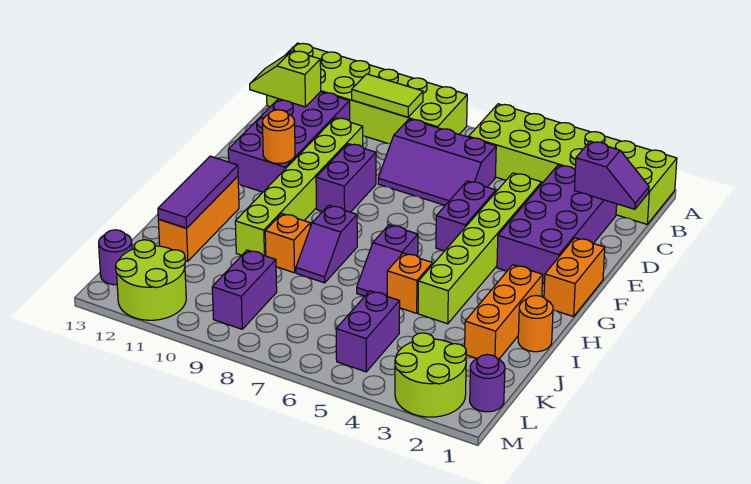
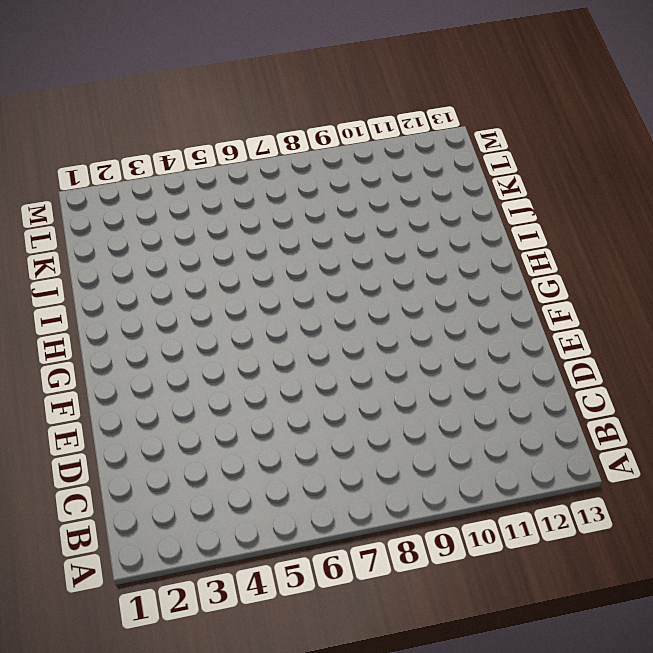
none -> lime brick A1:B6 level 1
none -> lime brick A8:B13 level 1
none -> purple brick C2:F3 level 1

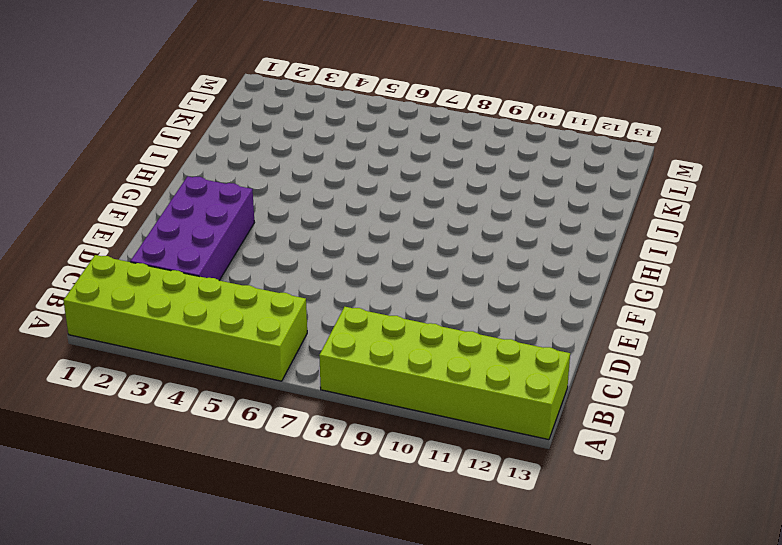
none -> purple slope C6:D8 level 1 top C
none -> purple brick C11:F12 level 1
none -> lime brick D4:I4 level 1

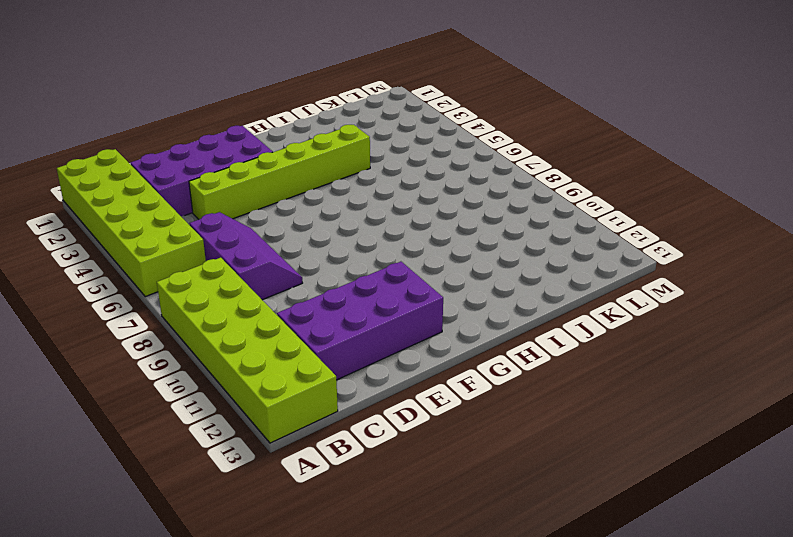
none -> lime brick D10:I10 level 1
none -> purple brick E5:F5 level 1
none -> purple brick E9:F9 level 1

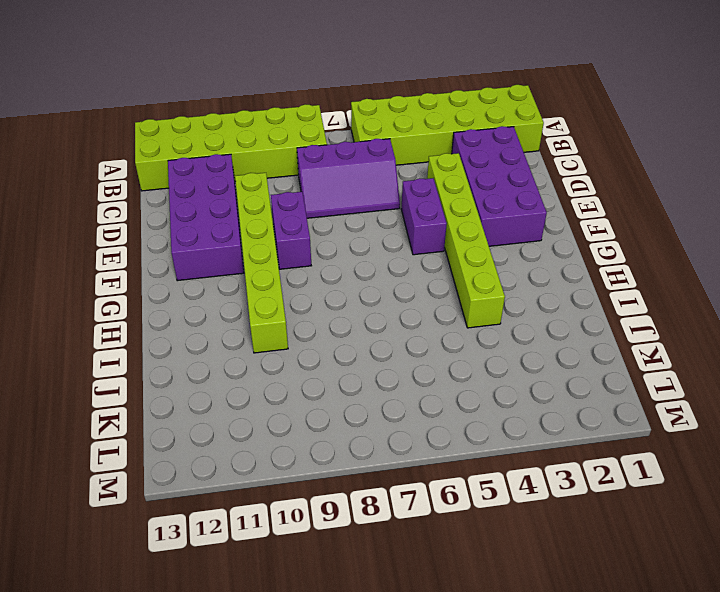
none -> orange brick F1:G1 level 1
none -> orange brick H2:J2 level 1
none -> purple slope H6:I6 level 1 top H

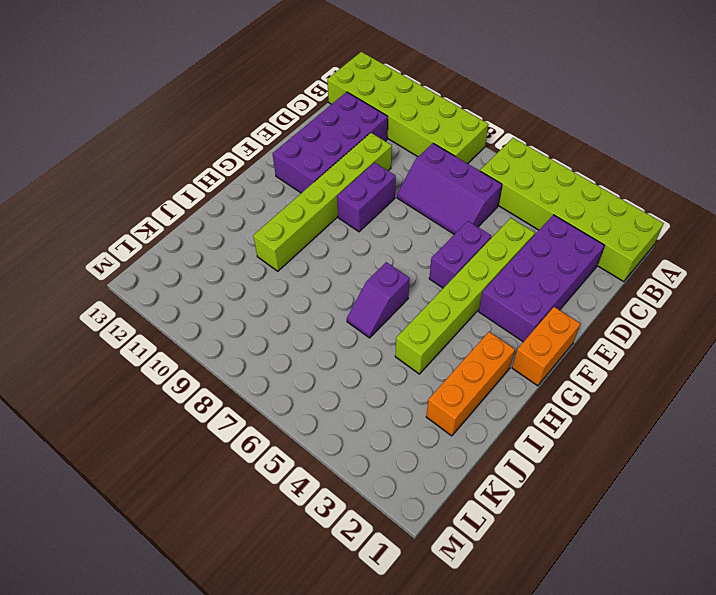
none -> purple slope H8:I8 level 1 top H
none -> orange brick H12:J12 level 1
none -> orange round brick I1 level 1

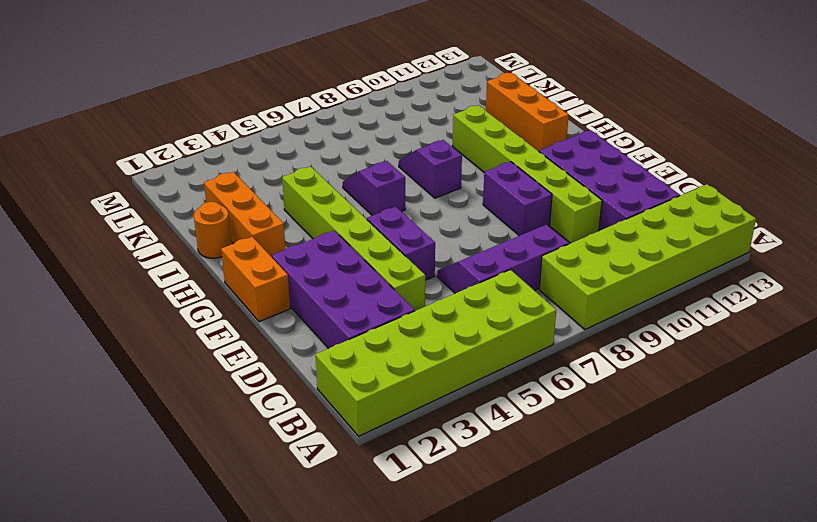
none -> orange brick I5 level 1
none -> orange brick I9 level 1
none -> purple brick K5:L5 level 1

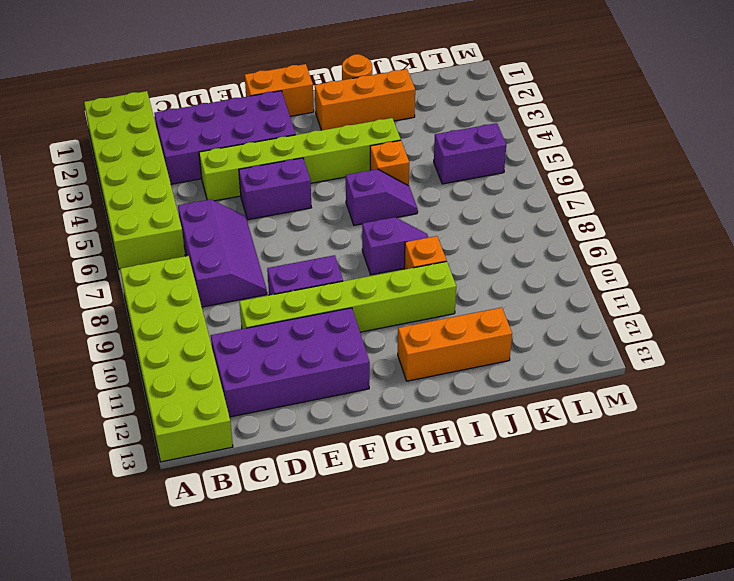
none -> purple brick K9:L9 level 1
none -> purple round brick L1 level 1
none -> lime round brick L2:M3 level 1

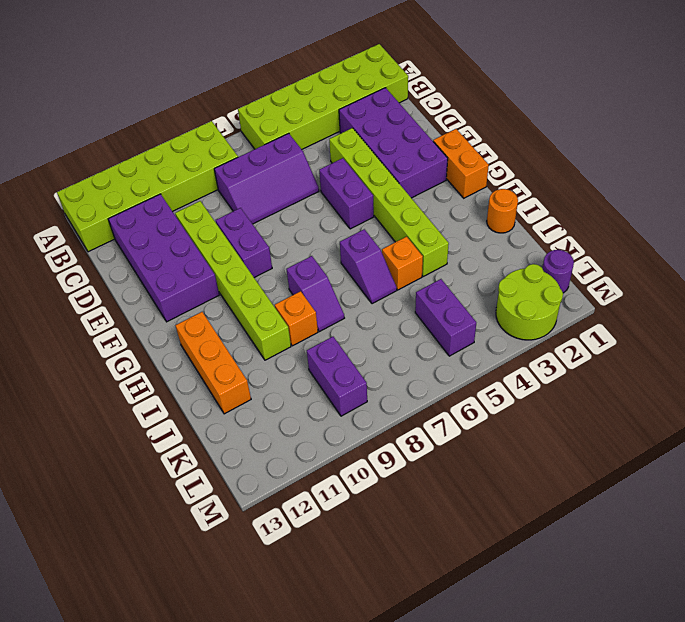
none -> orange brick H2:J2 level 1
none -> lime round brick L11:M12 level 1
none -> purple round brick L13 level 1

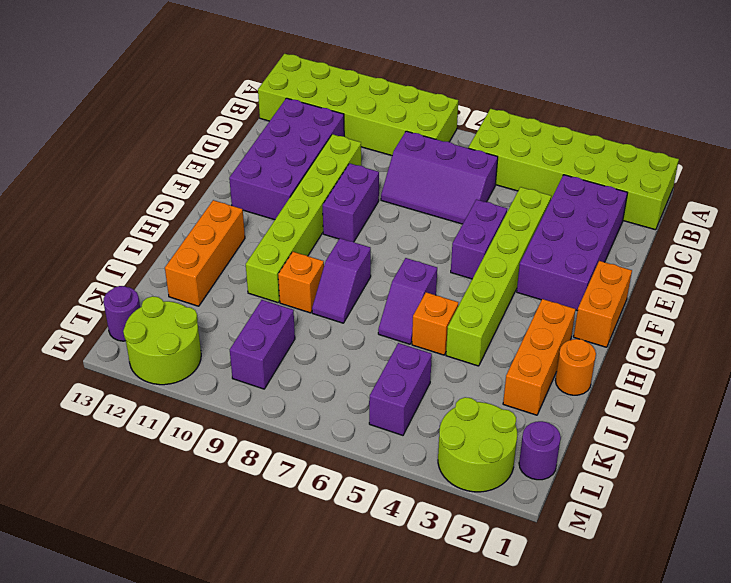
none -> lime tile B9:B10 level 2
none -> purple slope C1:C2 level 2 top 2
none -> lime slope C12:C13 level 2 top 12

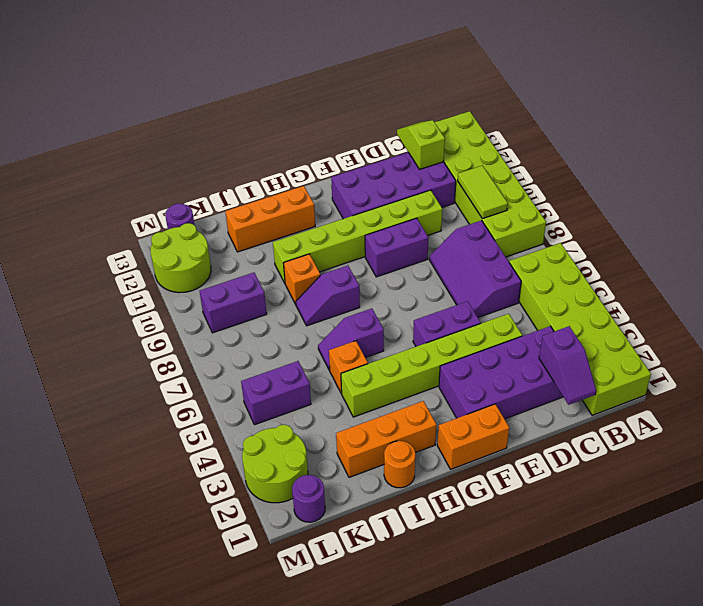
none -> orange round brick F11 level 2
none -> purple tile H12:J12 level 2

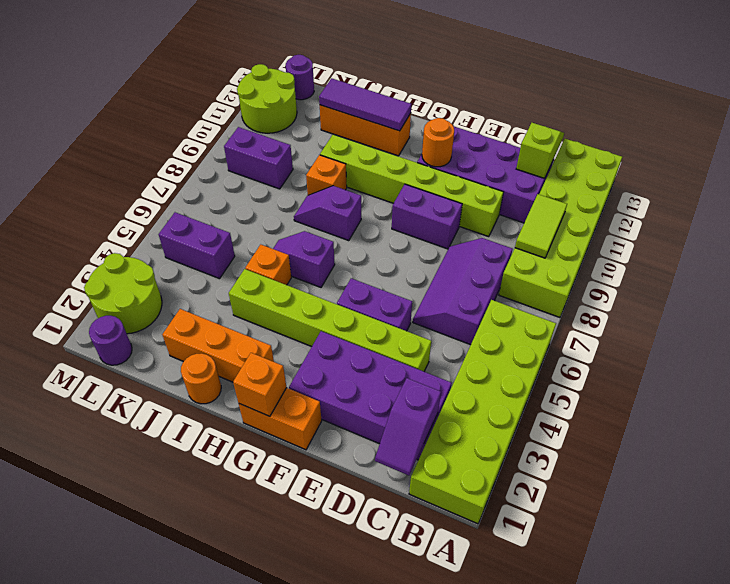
orange brick G1 level 2 -> none

